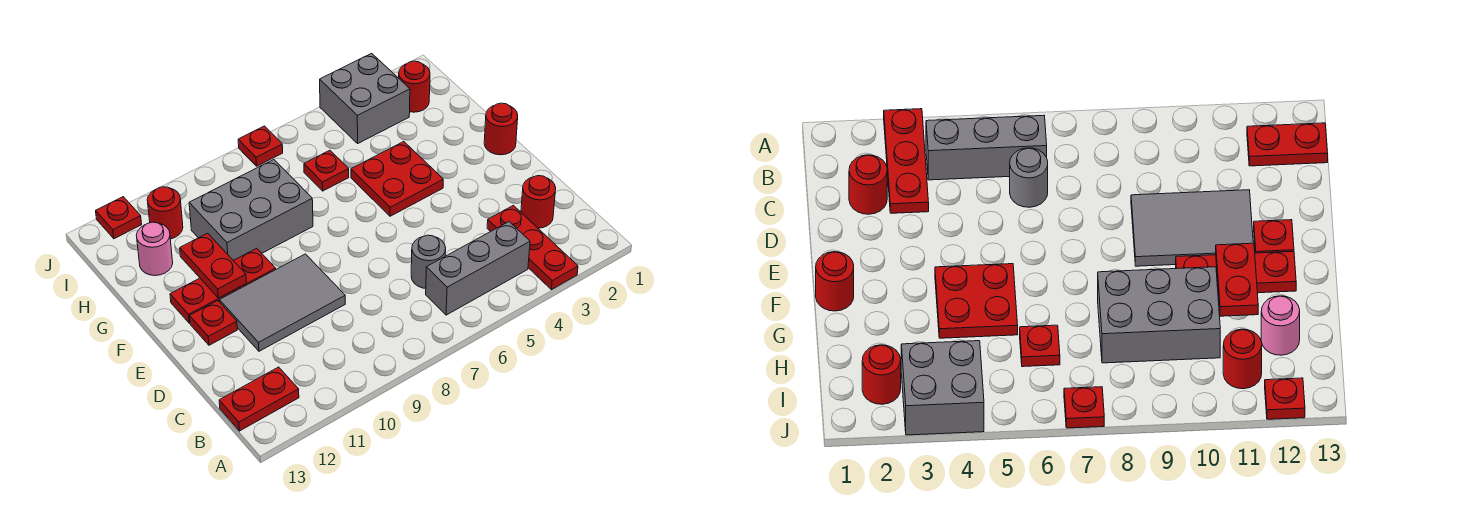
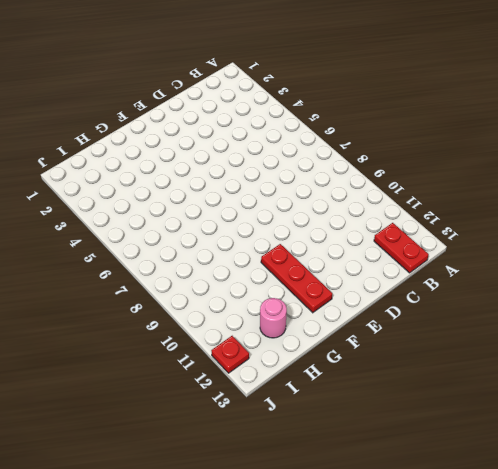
none -> red plate A3:C3 level 1
none -> grey brick B4:B6 level 1
none -> red round brick C2 level 1

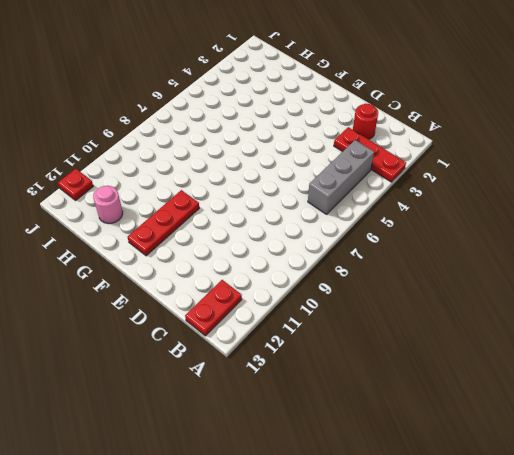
none -> grey round brick C6 level 1
none -> grey tile D9:E11 level 1
none -> red plate E12 level 1

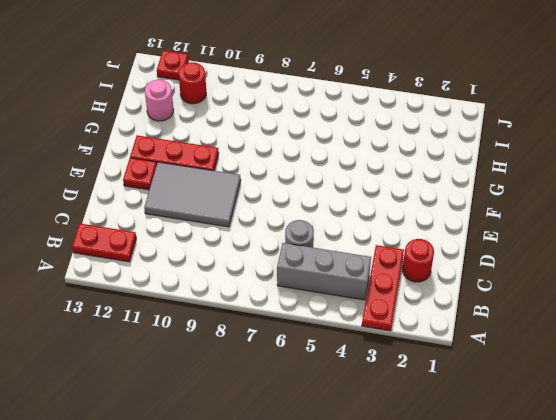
none -> red round brick F1 level 1
none -> red plate F4:G5 level 1
none -> grey brick G8:H10 level 1

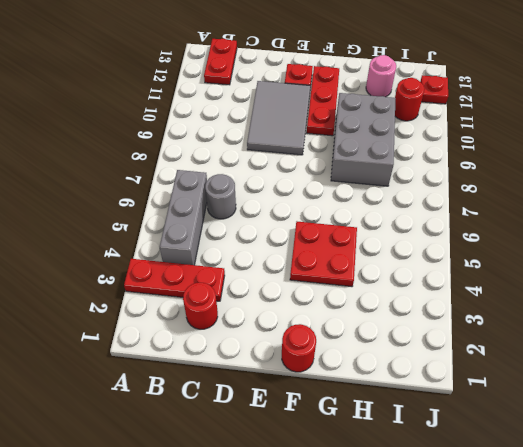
none -> red plate H6 level 1
none -> red round brick I2 level 1
none -> grey brick I3:J4 level 1

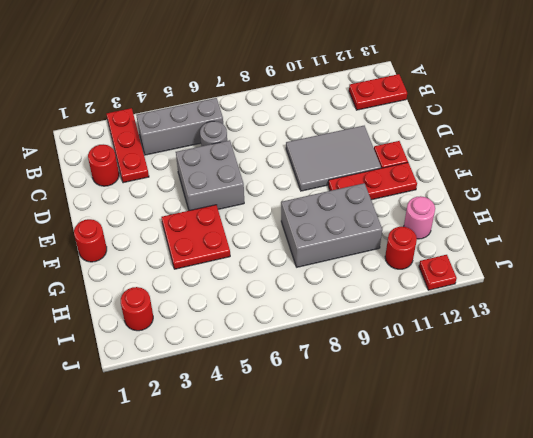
grey brick D5:E6 level 1 -> grey brick I3:J4 level 1
none -> red plate H6 level 1
none -> red plate J7 level 1
none -> red plate F11:G11 level 2

